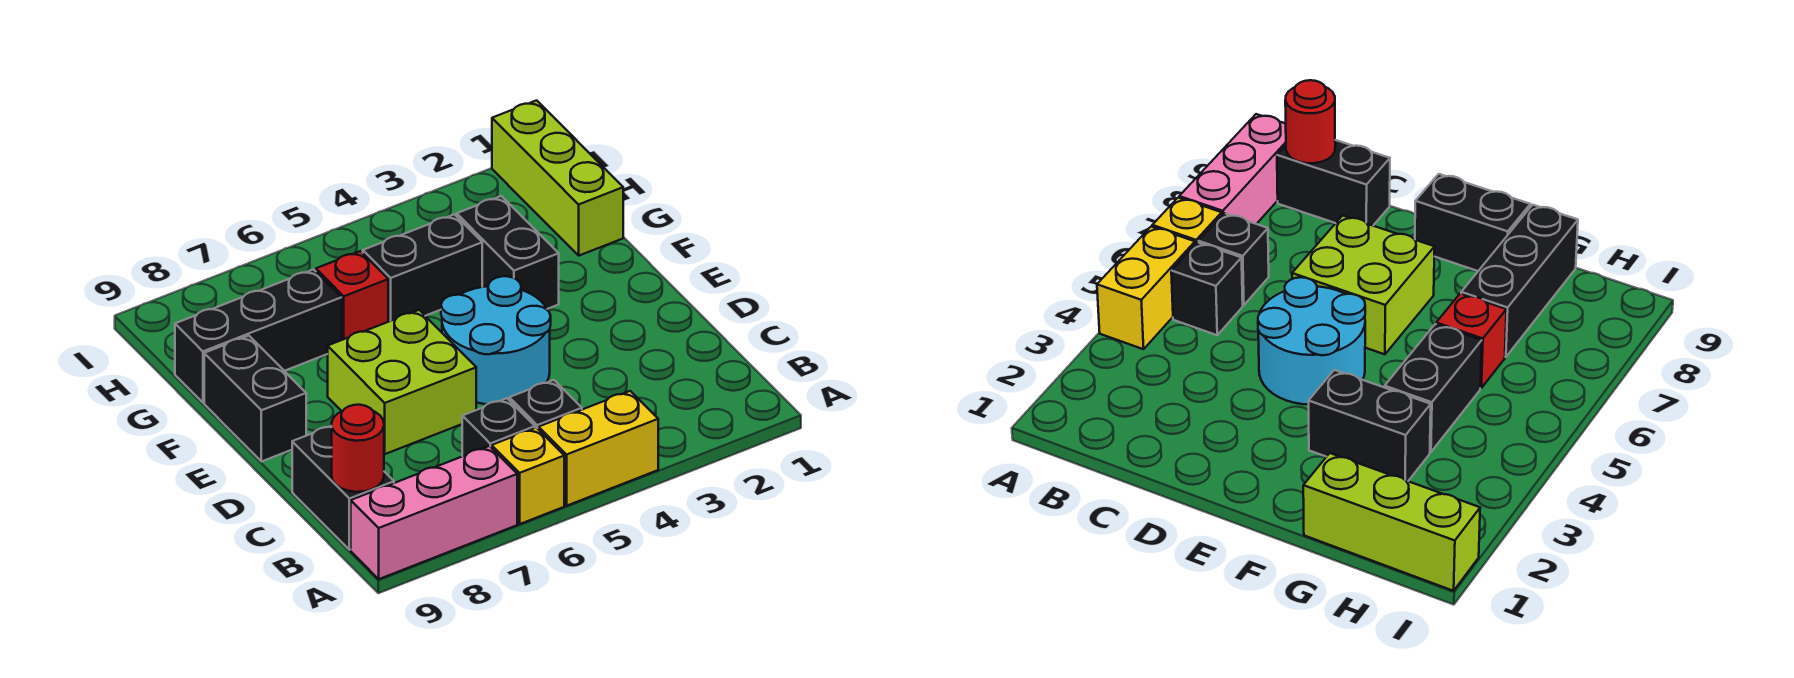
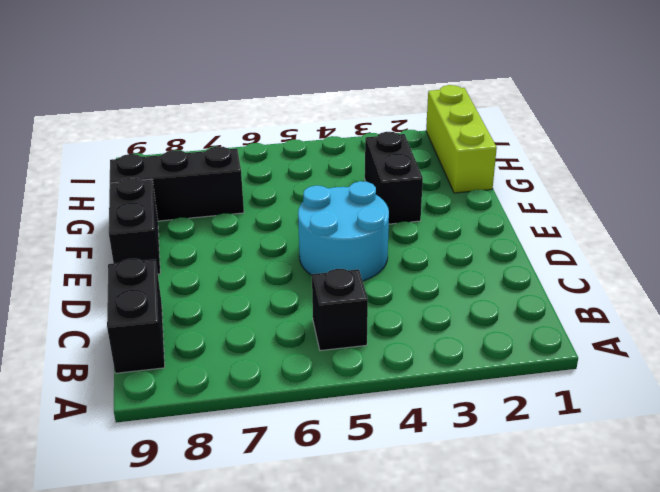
none -> yellow brick A4:A5 level 1
none -> yellow brick A6 level 1
none -> pink brick A7:A9 level 1

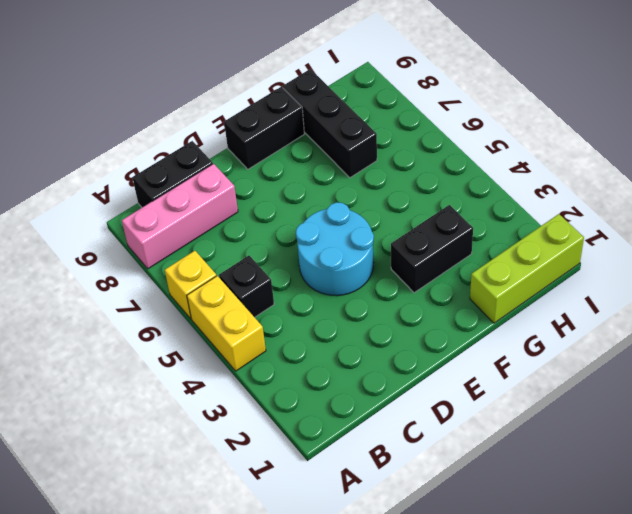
pink brick A8:C8 level 1 -> pink brick A7:A9 level 1
none -> black brick B6 level 1
none -> lime brick D6:E7 level 1
none -> black brick G4:G5 level 1

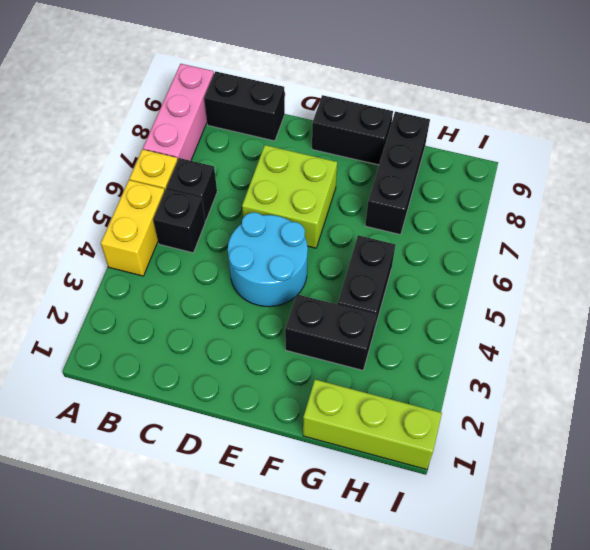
none -> red brick G6 level 1
none -> red round brick B9 level 2

